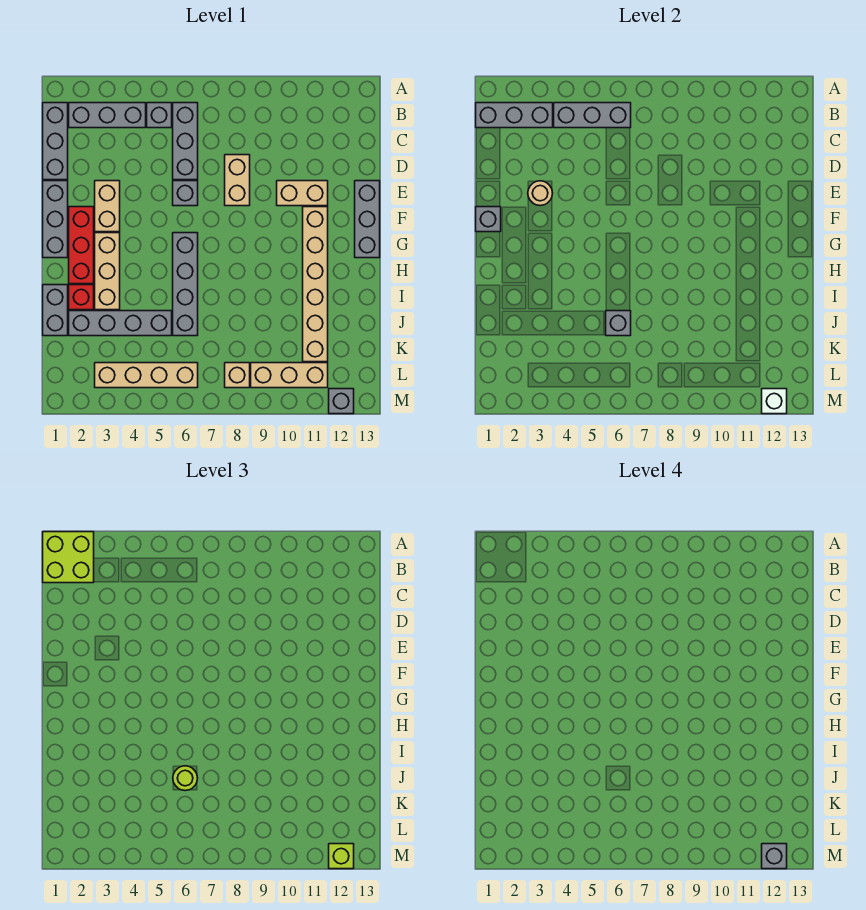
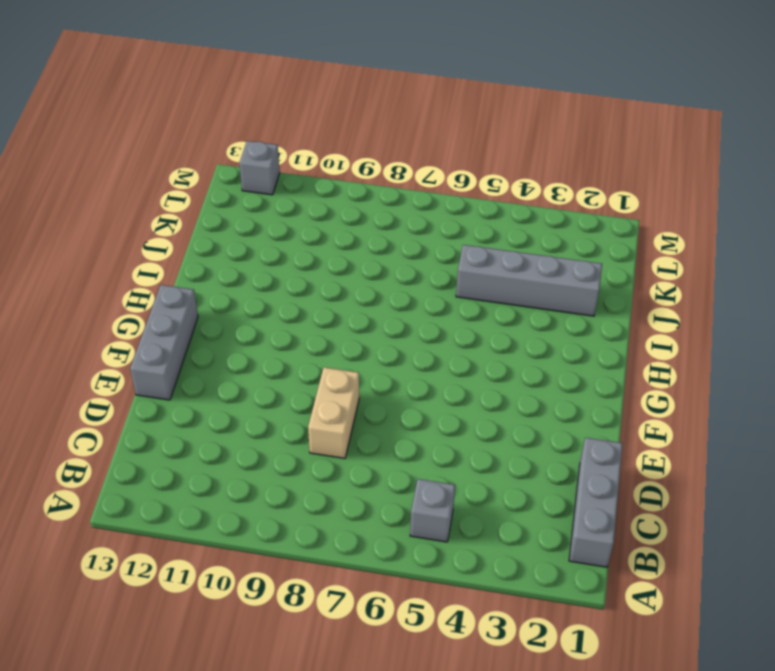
none -> grey brick B2:B4 level 1
none -> grey brick B6:D6 level 1
none -> grey brick E1:G1 level 1
none -> tan brick E3:F3 level 1

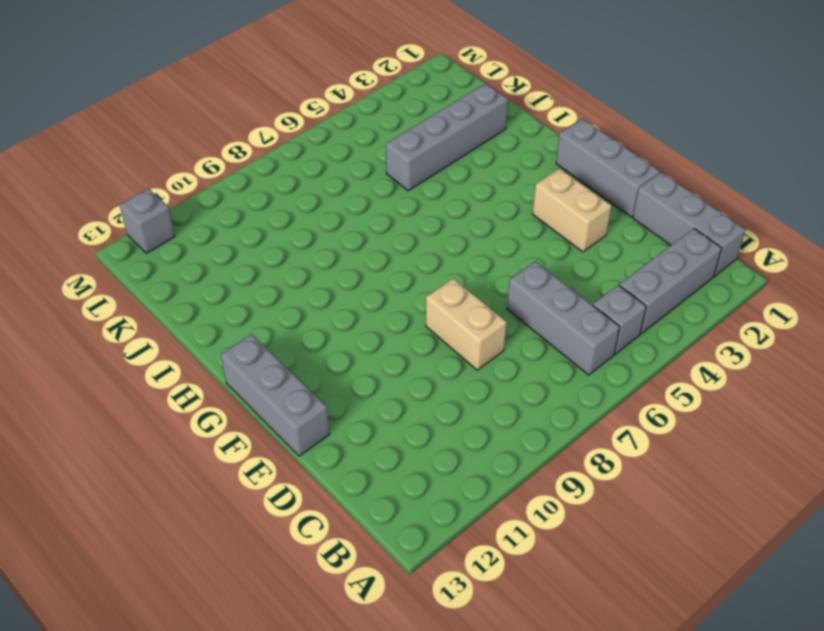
none -> grey brick E6 level 1
none -> tan brick E10:E11 level 1
none -> red brick F2:H2 level 1
none -> tan brick F11:K11 level 1

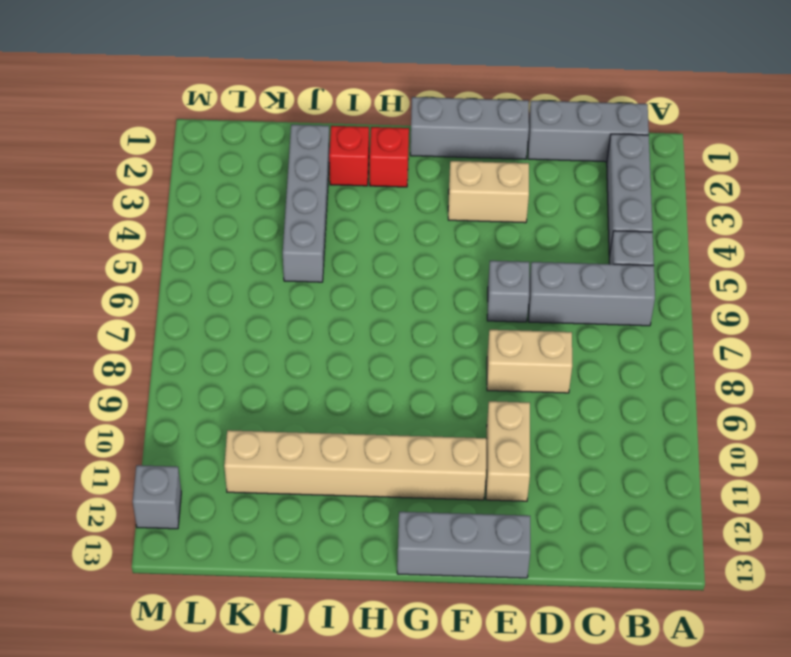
red brick H2 level 1 -> red brick F2:H2 level 1
none -> tan brick G3:I3 level 1
none -> grey brick G6:J6 level 1
none -> grey brick I1:J1 level 1
none -> tan brick L3:L6 level 1

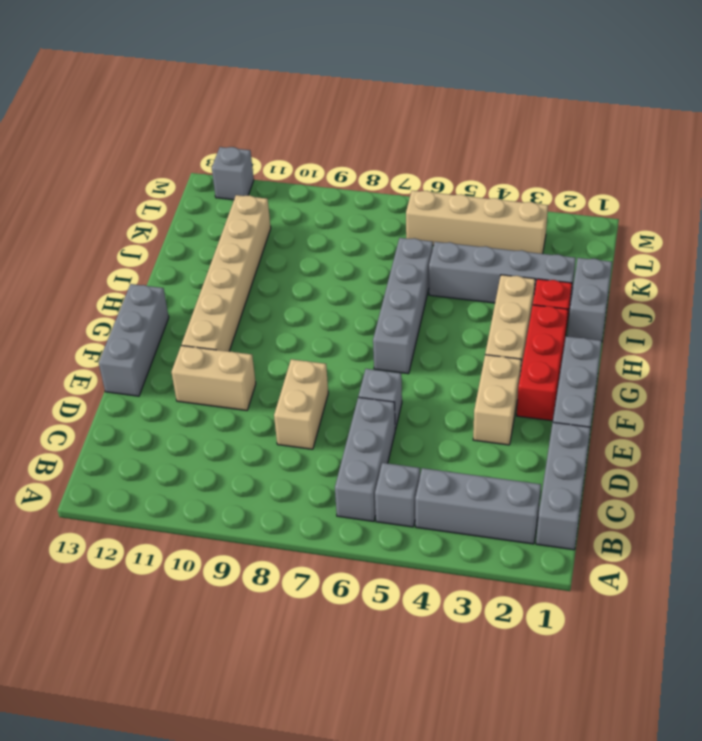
none -> tan brick L8 level 1
none -> tan brick L9:L11 level 1
none -> grey brick B1:B3 level 2
none -> grey brick B4:B6 level 2

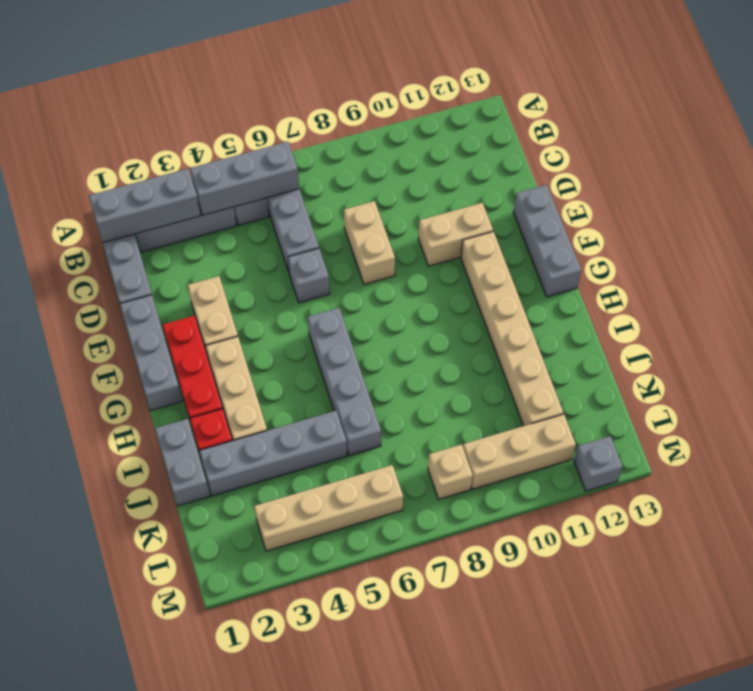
none -> tan round brick E3 level 2
none -> grey brick F1 level 2
none -> grey brick J6 level 2
none -> white brick M12 level 2

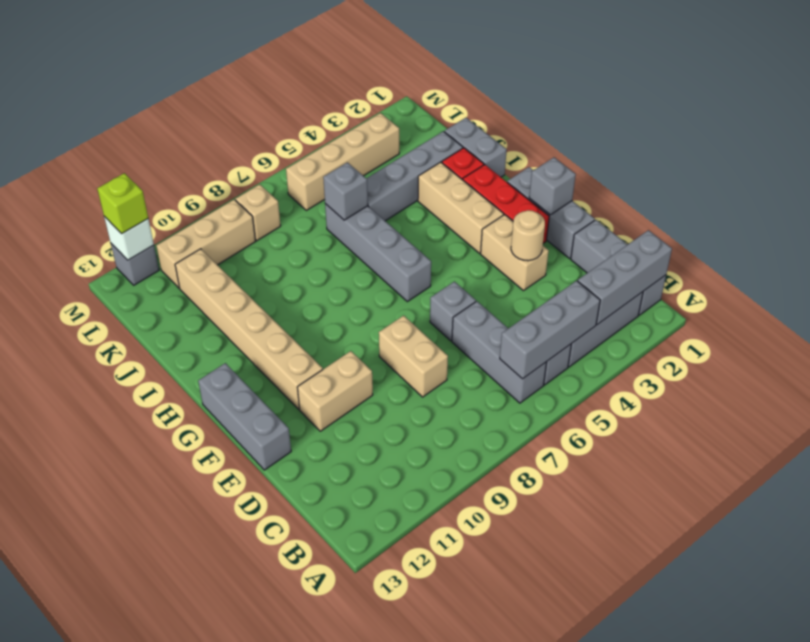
none -> lime brick A1:B2 level 3
none -> lime round brick J6 level 3
none -> grey brick M12 level 4

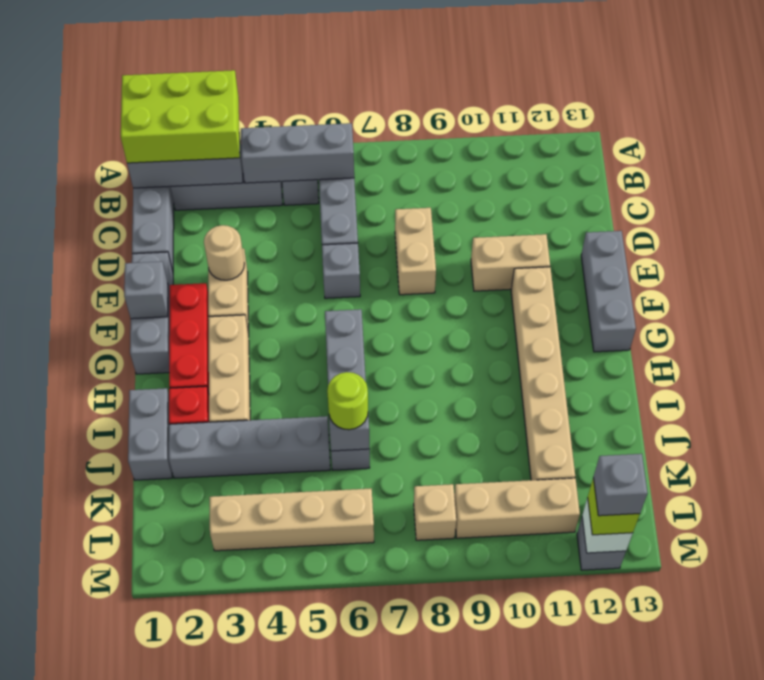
lime brick A1:B3 level 3 -> lime brick A1:B2 level 3

